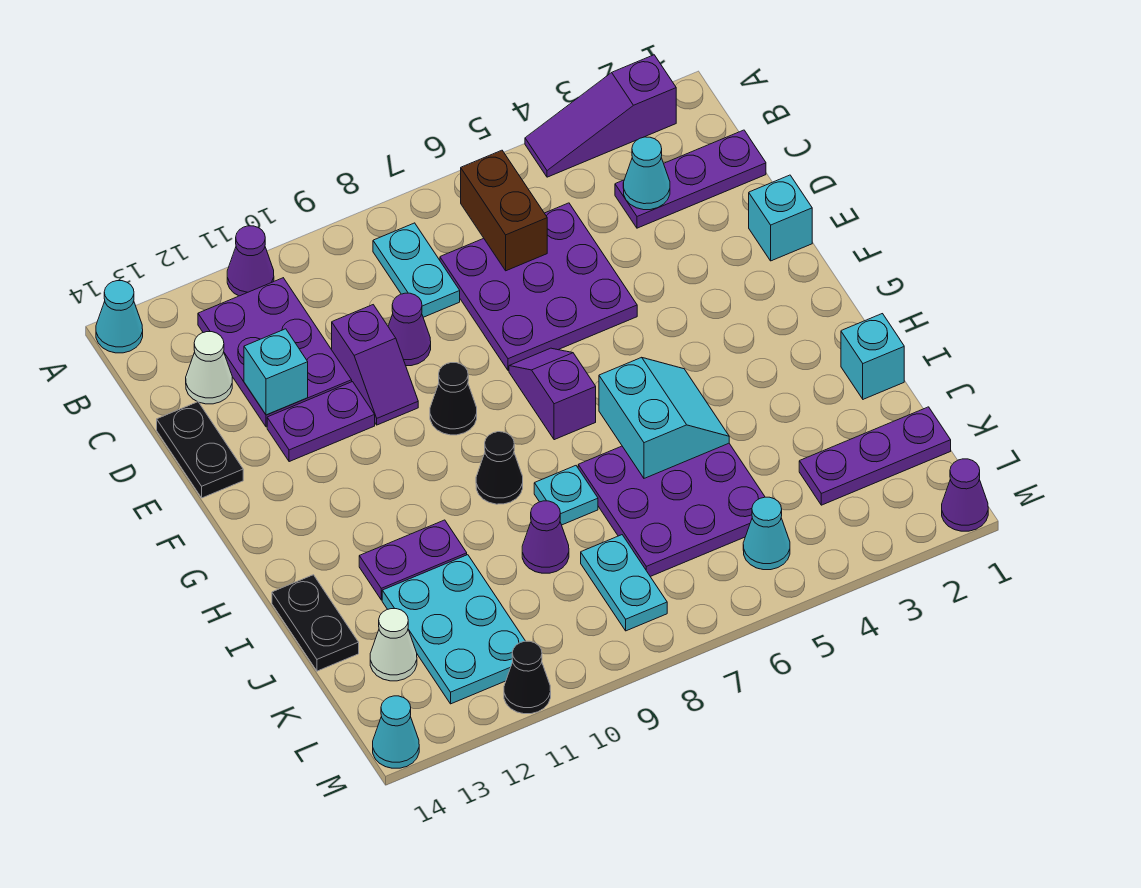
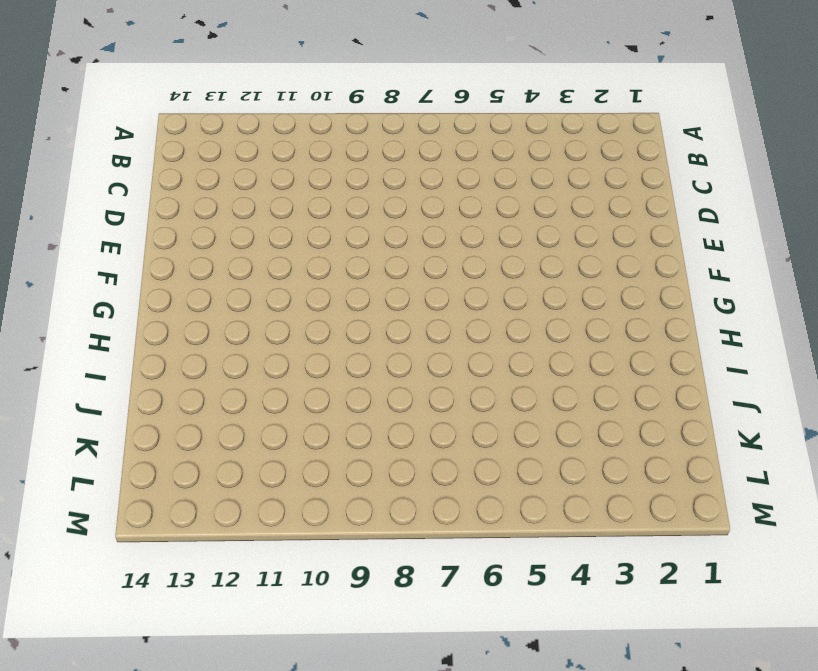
none -> purple slope A2:A4 level 1 top 2
none -> purple cone A11 level 1
none -> cyan cone A14 level 1
none -> cyan plate B8:C8 level 1

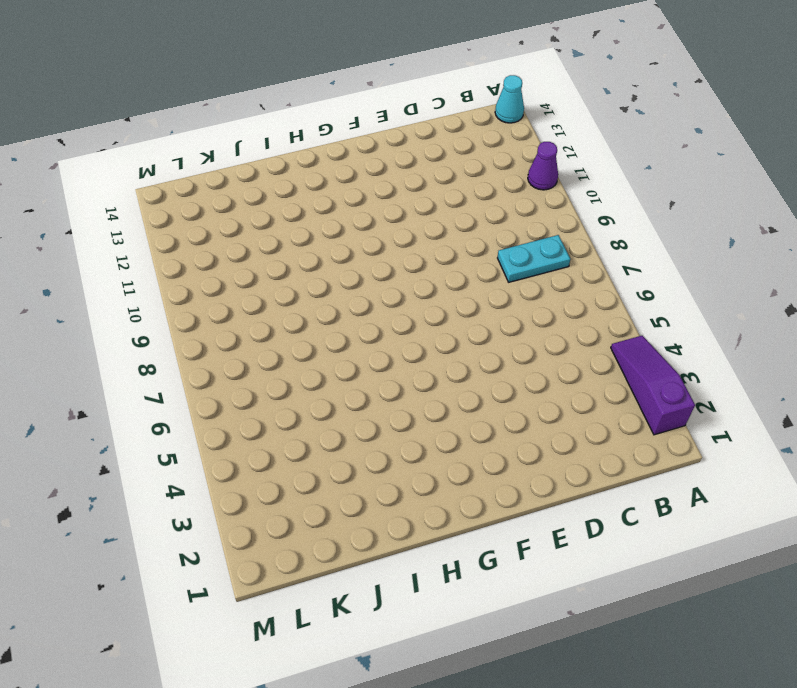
none -> purple plate B11:D12 level 1
none -> purple plate C1:C3 level 1
none -> purple plate C5:E7 level 1
none -> white cone C13 level 1

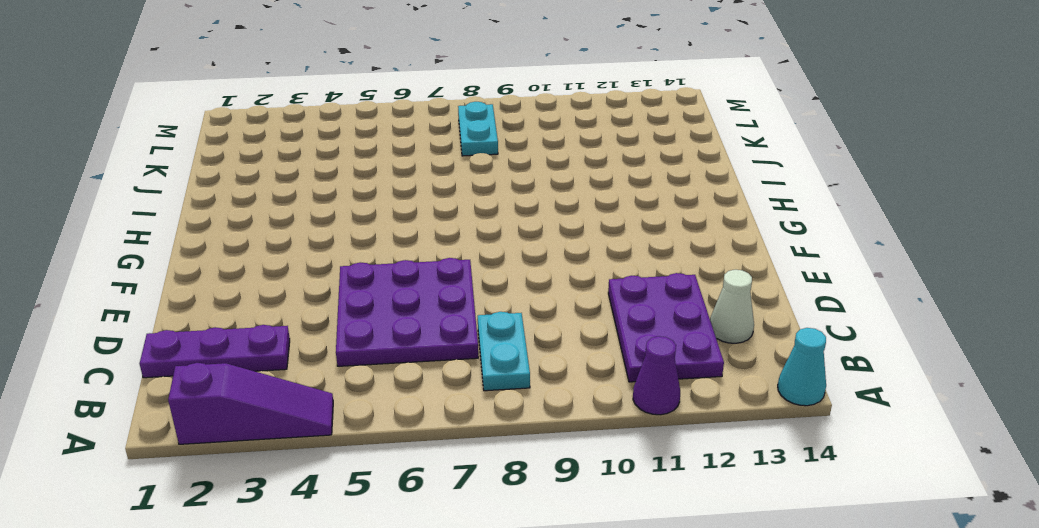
none -> purple cone D9 level 1
none -> purple slope D10:E10 level 1 top D
none -> black plate D14:E14 level 1
none -> cyan brick E1 level 1

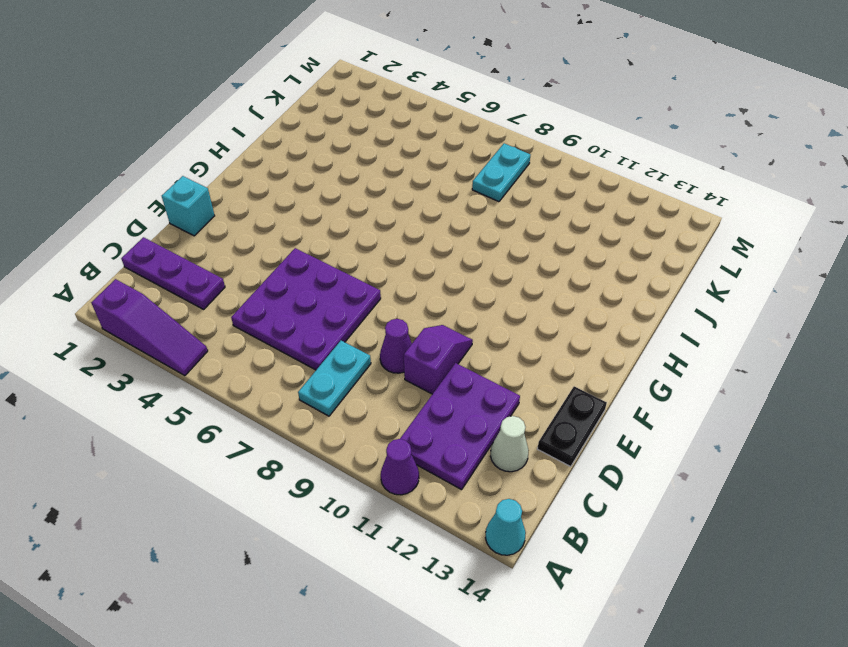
none -> purple plate E11:E12 level 1
none -> purple slope F7:G7 level 1 top G
none -> black cone F9 level 1
none -> black cone H9 level 1

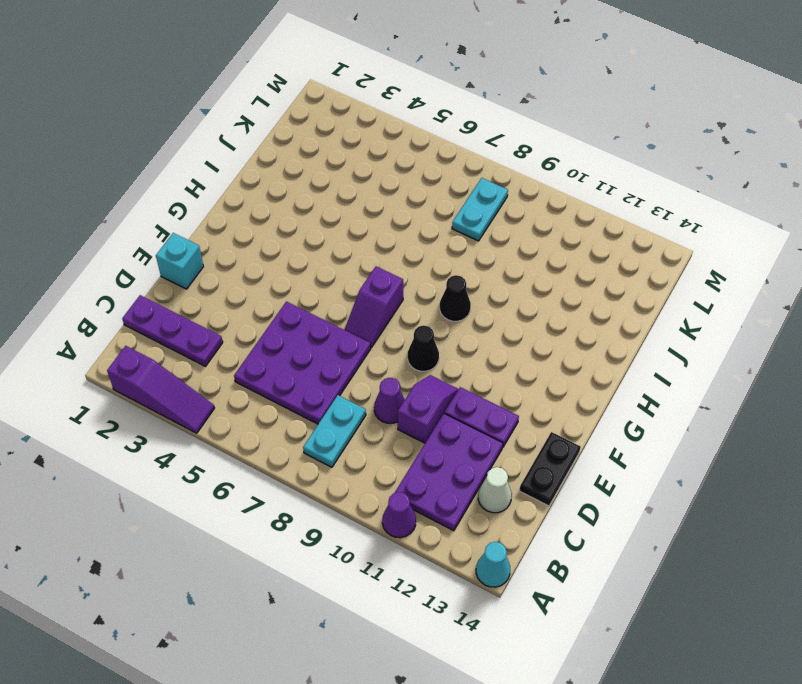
none -> cyan brick I1 level 1
none -> purple plate I5:K7 level 1
none -> cyan plate I8 level 1
none -> purple plate I11:I12 level 1

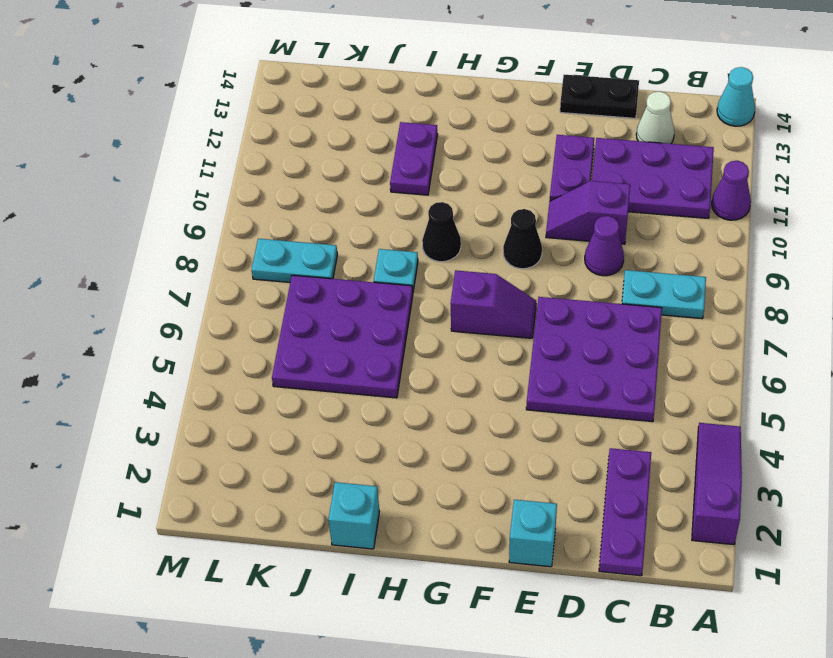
none -> black plate I14:J14 level 1
none -> purple cone J9 level 1
none -> cyan plate J11:L12 level 1
none -> purple plate K1:K3 level 1

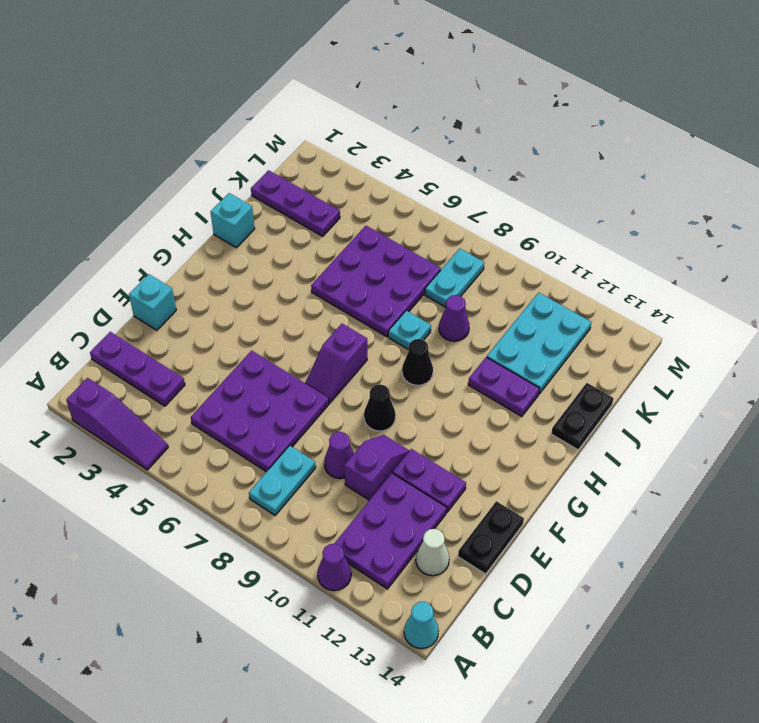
none -> white cone K13 level 1
none -> cyan cone L5 level 1
none -> purple cone M1 level 1
none -> black cone M11 level 1

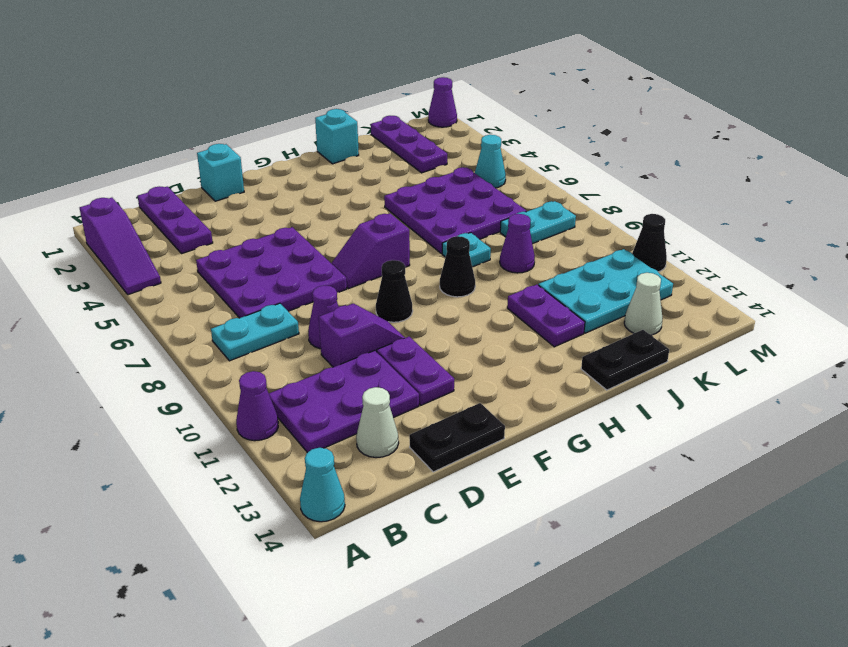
none -> cyan cone M14 level 1
none -> brown brick B6:C6 level 2
none -> cyan cone C3 level 2
none -> cyan brick D12 level 2

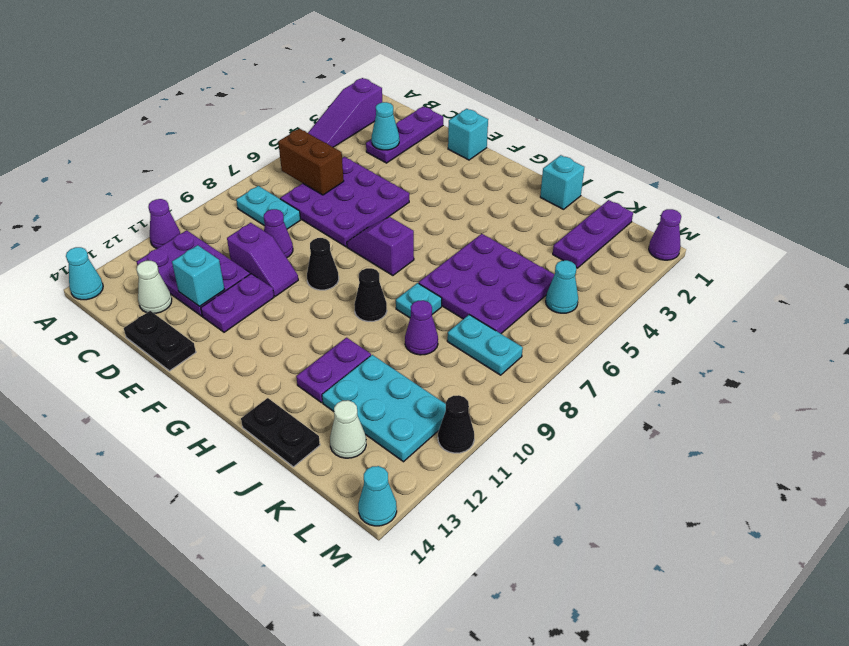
none -> cyan slope H5:I6 level 2 top 6

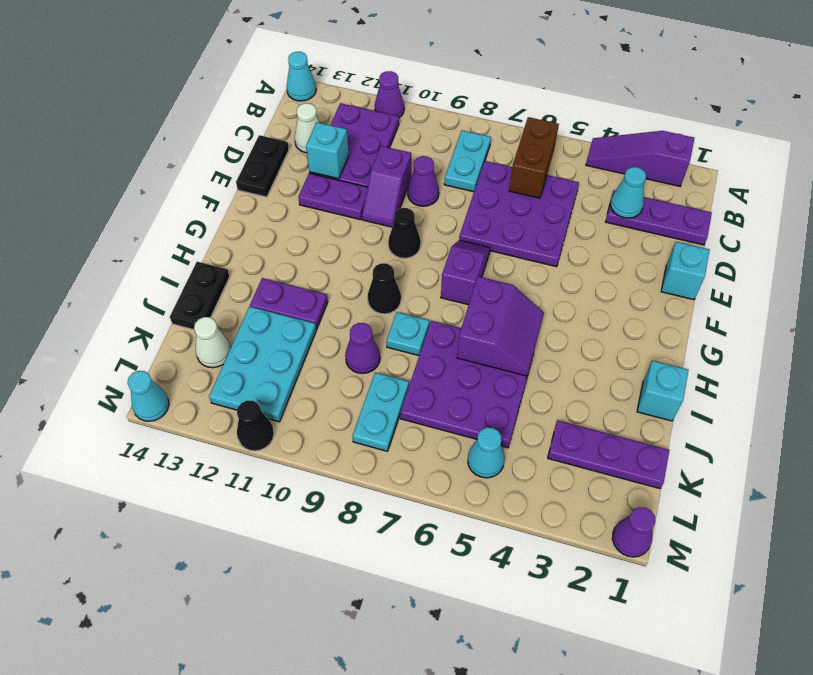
purple slope H5:I6 level 2 top 6 -> cyan slope H5:I6 level 2 top 6

